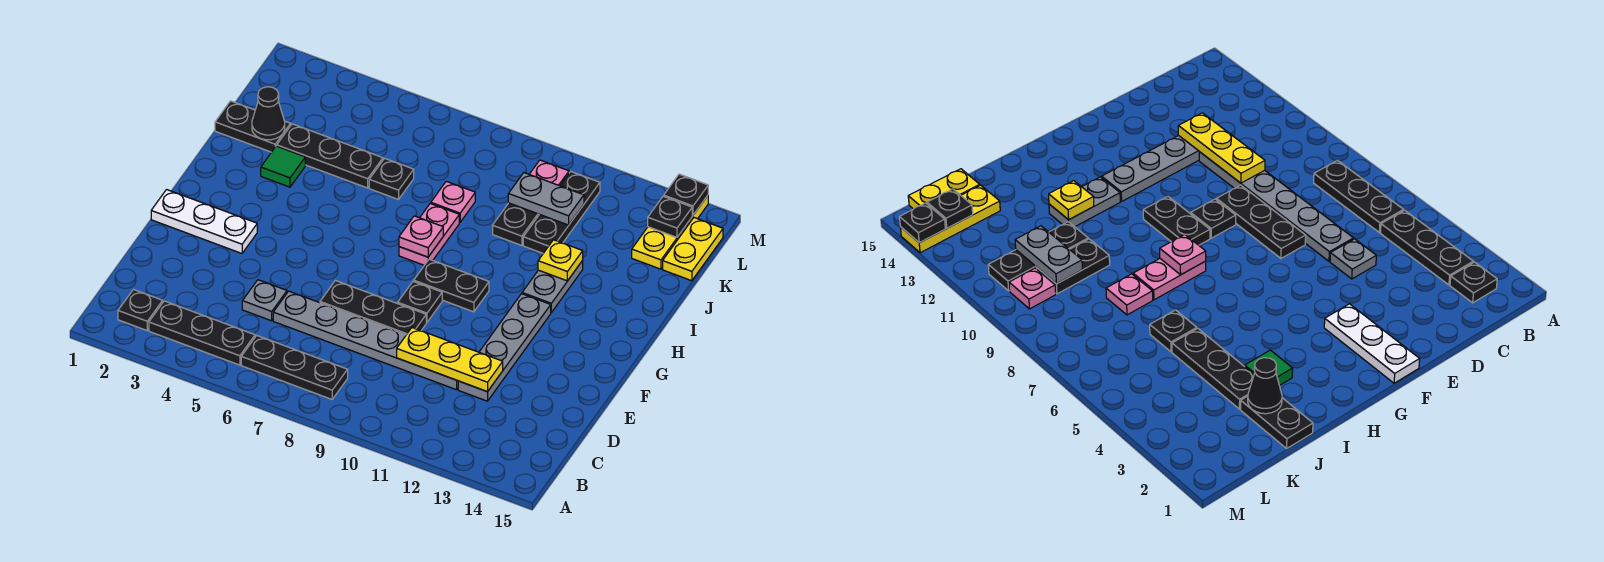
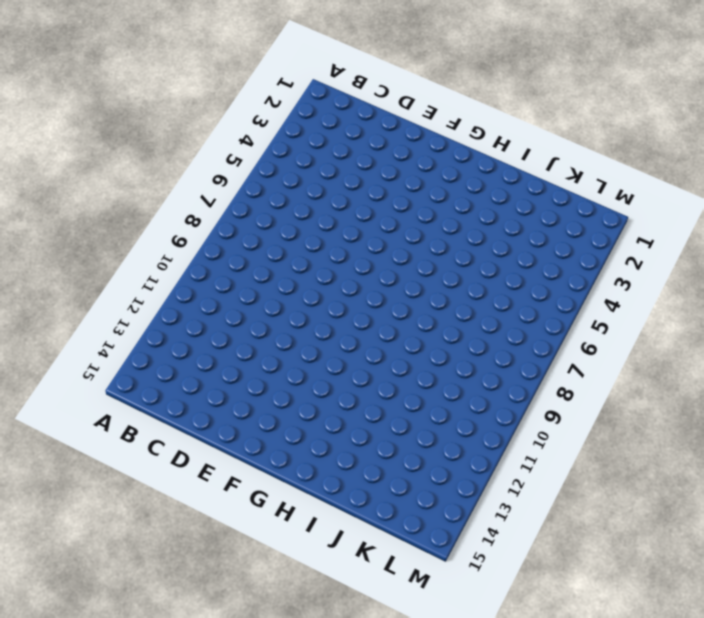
none -> black plate B2 level 1
none -> black plate B3:B5 level 1
none -> black plate B6:B8 level 1

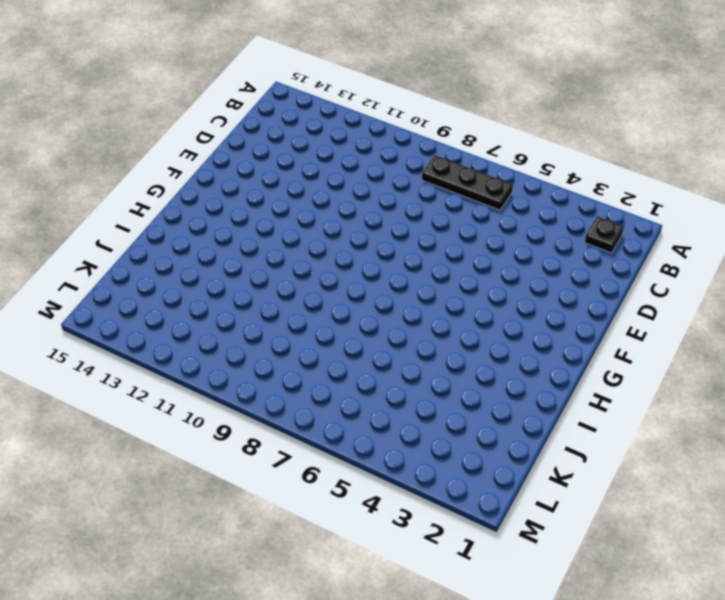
none -> black plate B3:B5 level 1
none -> grey plate D5 level 1
none -> grey plate D6:D11 level 1

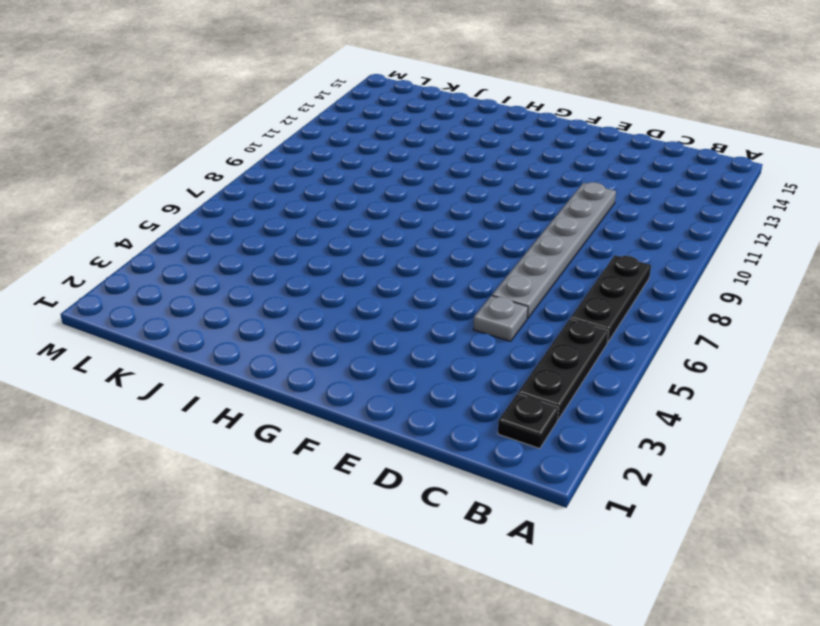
none -> grey plate D12:G12 level 1
none -> black plate E7:E9 level 1
none -> white plate F1:F3 level 1

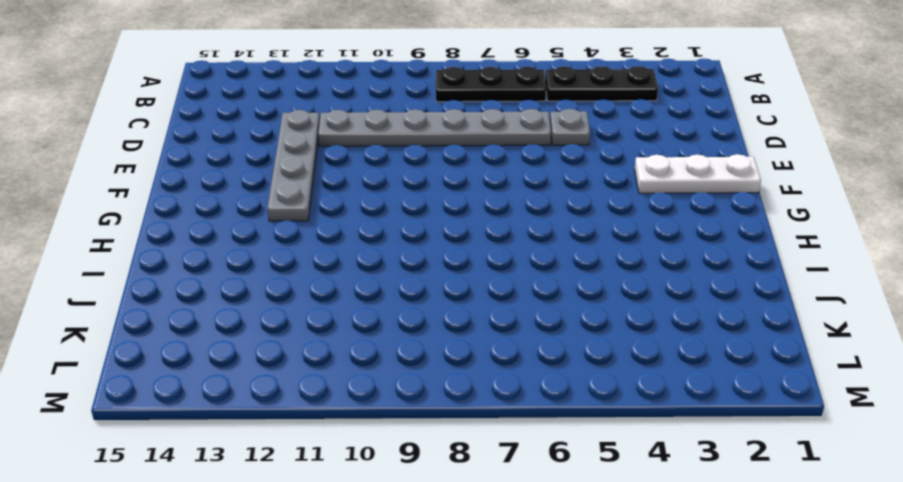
none -> black plate B2 level 1
none -> black plate E7:E9 level 1
none -> black plate F9 level 1

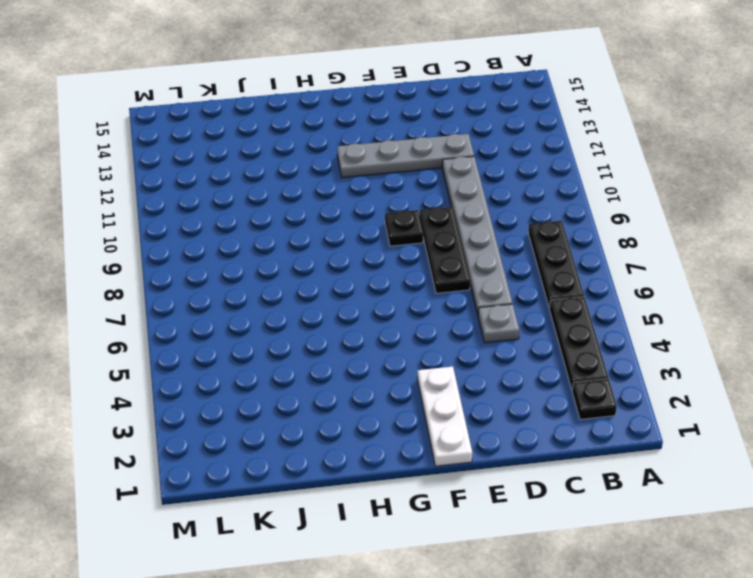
none -> black plate G9:G10 level 1
none -> pink plate H8:I8 level 1
none -> grey plate H12:I12 level 1

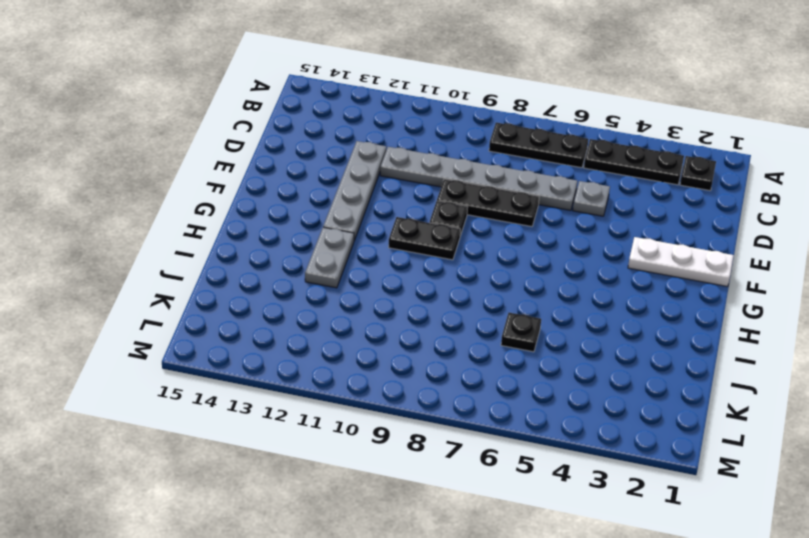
none -> pink plate H8:I8 level 1
none -> green tile I3 level 1
none -> black plate J1:J2 level 1

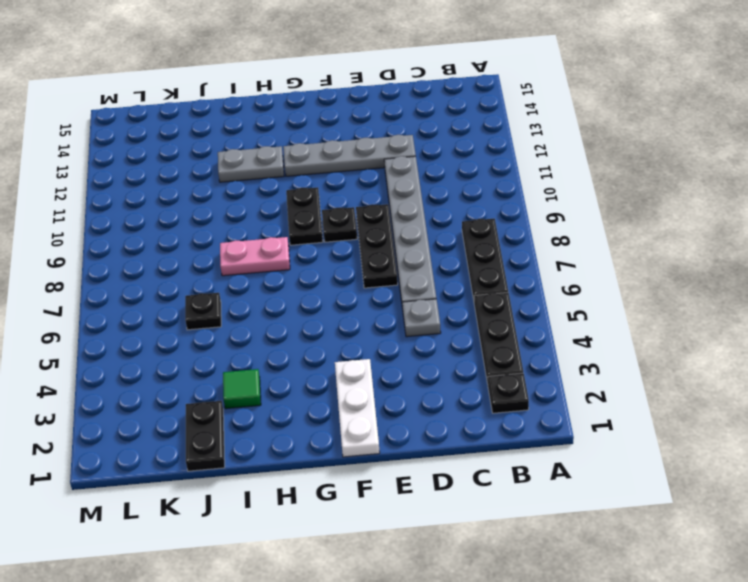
none -> black plate J3:J5 level 1
none -> pink plate J8 level 1
none -> black plate J10:K10 level 1

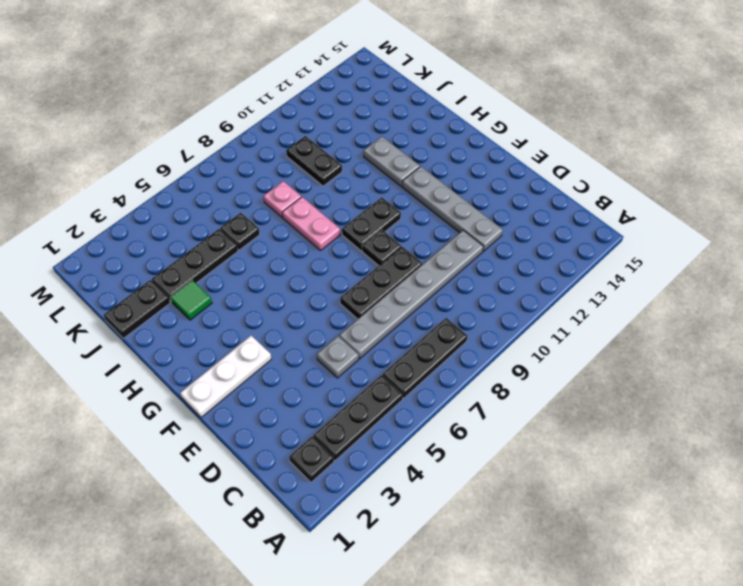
none -> black plate J11:L11 level 1
none -> yellow plate K14:M14 level 1
none -> yellow plate K15:L15 level 1

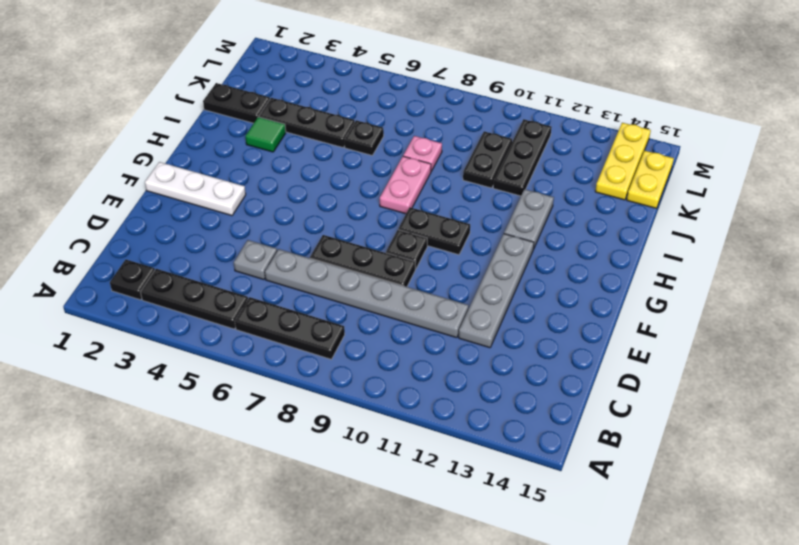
none -> pink plate L10 level 1
none -> yellow plate D10:D12 level 2
none -> pink plate H8 level 2

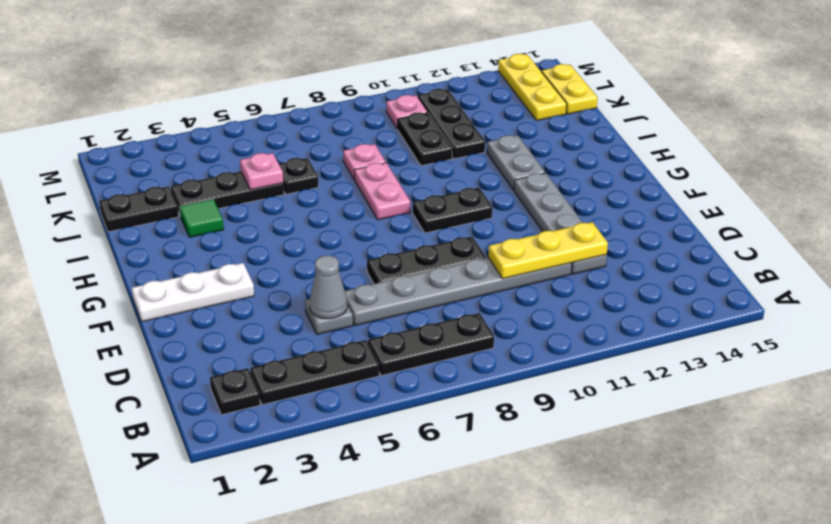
grey cone D5 level 2 -> none
pink plate J5 level 2 -> pink plate H8 level 2
none -> black plate F9 level 1
none -> yellow plate I12 level 2
none -> black cone J2 level 2

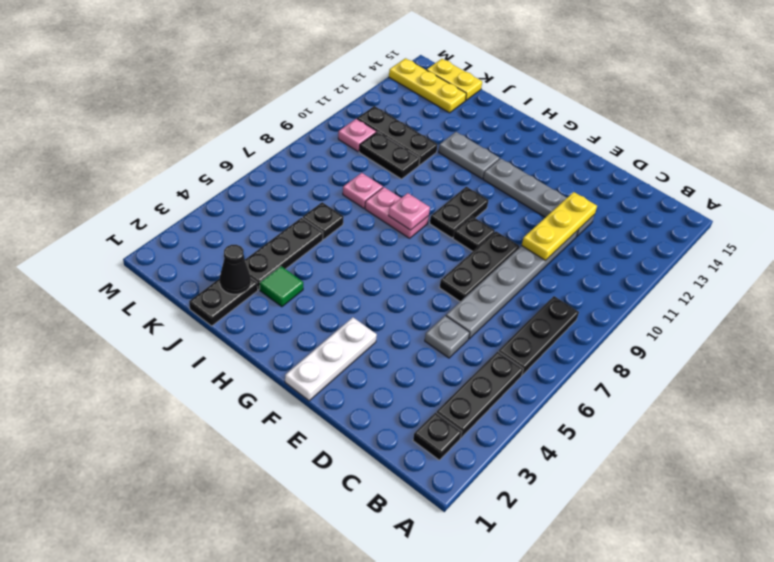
none -> yellow plate I12 level 2
none -> grey plate K10:K11 level 2
none -> black plate L14 level 2

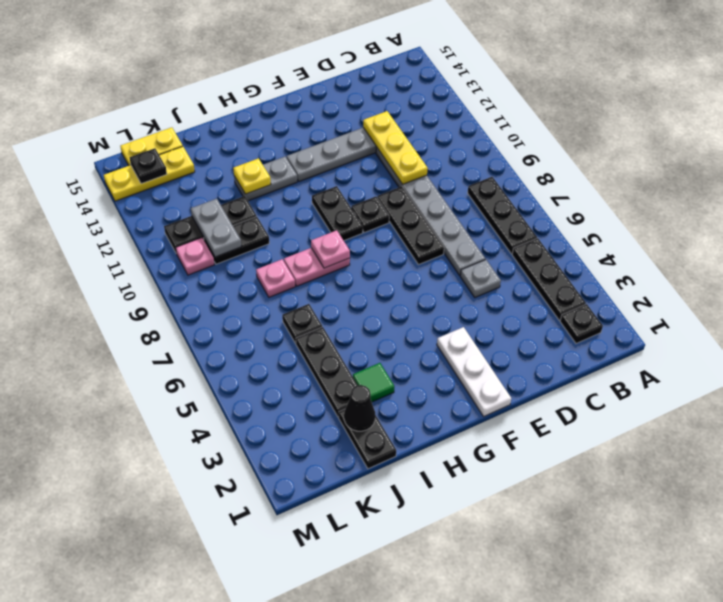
none -> black plate M14 level 2

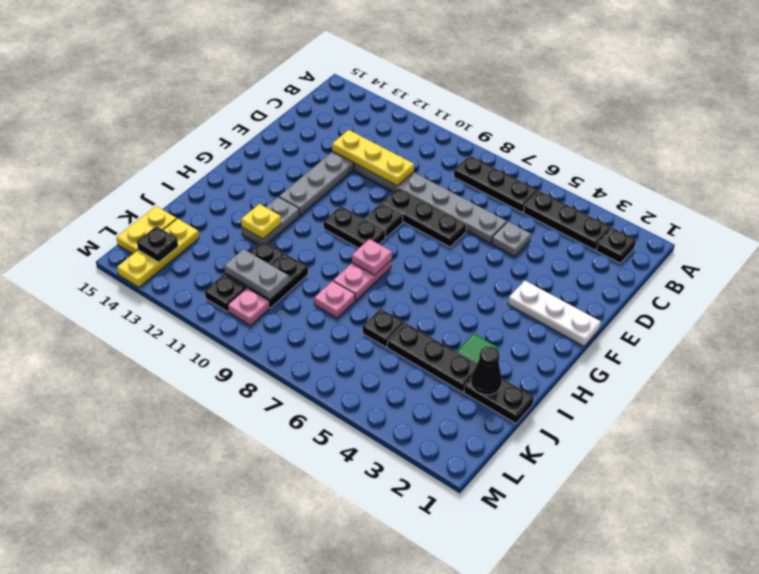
none -> black plate M14 level 2

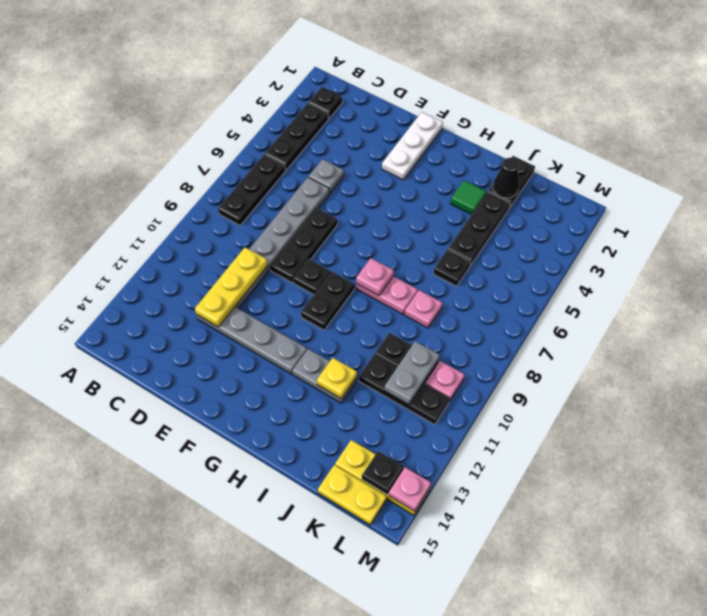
pink plate M14 level 2 -> black plate M14 level 2

